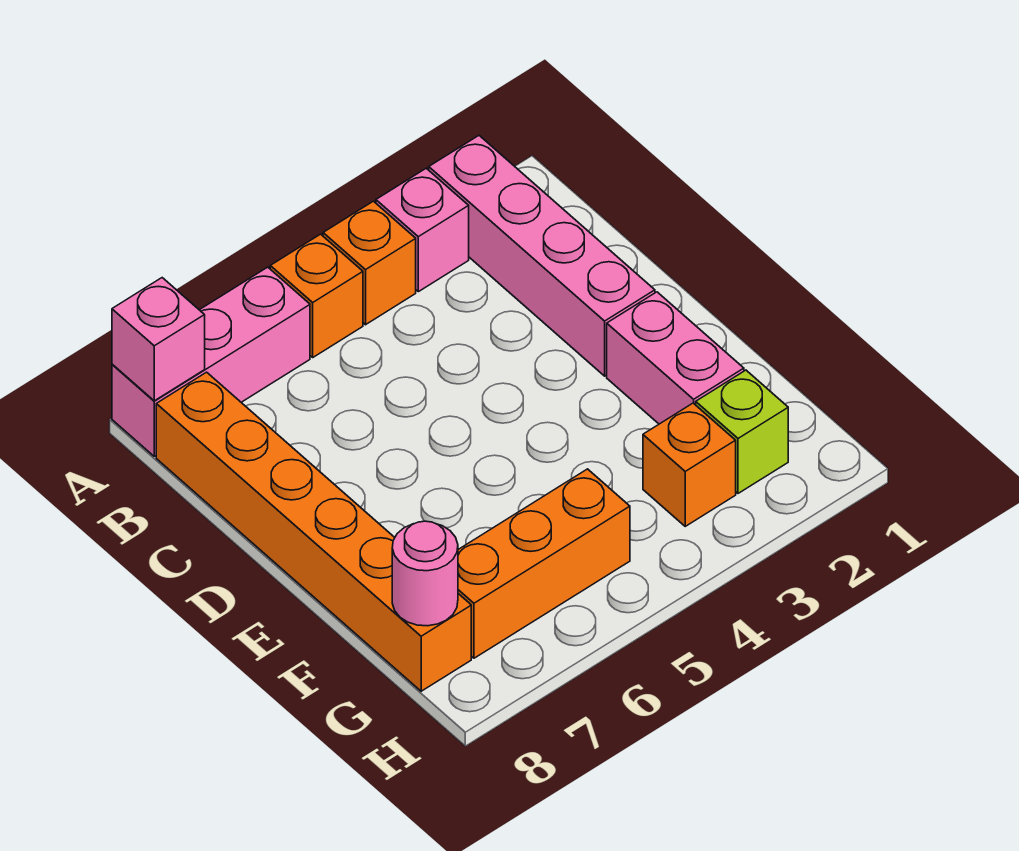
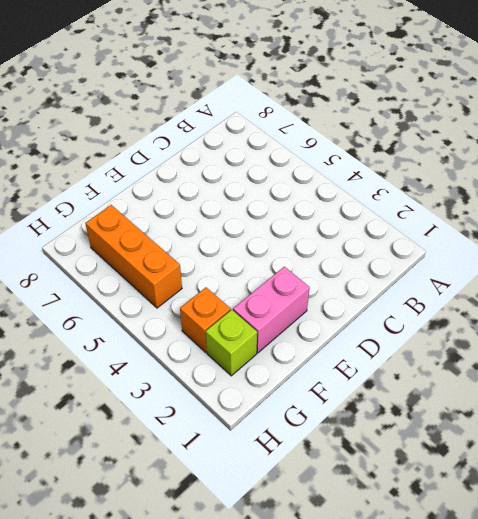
none -> pink brick A2:D2 level 1
none -> pink brick A3 level 1
none -> orange brick A4 level 1

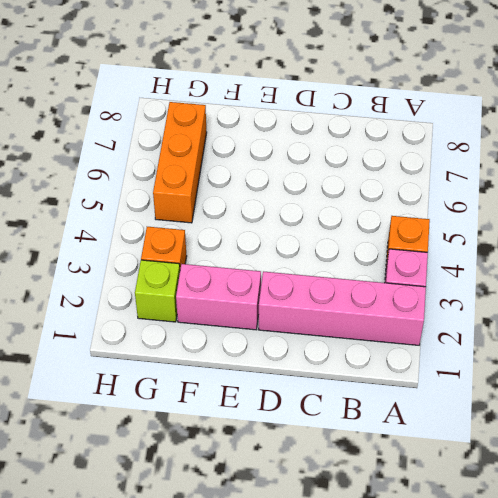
none -> orange brick A5 level 1
none -> pink brick A6:A8 level 1
none -> orange brick B8:G8 level 1

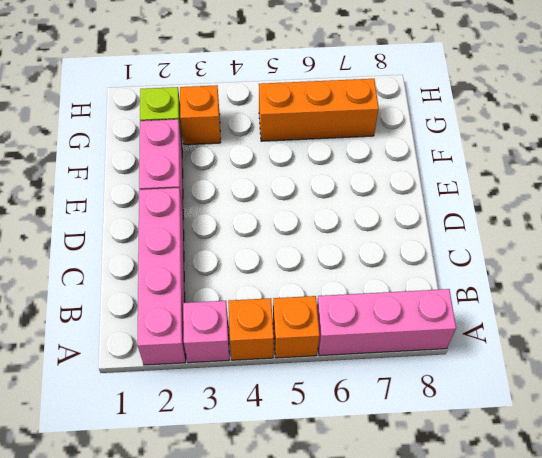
none -> orange brick B8:G8 level 1
none -> pink brick A8 level 2
none -> pink round brick G8 level 2

